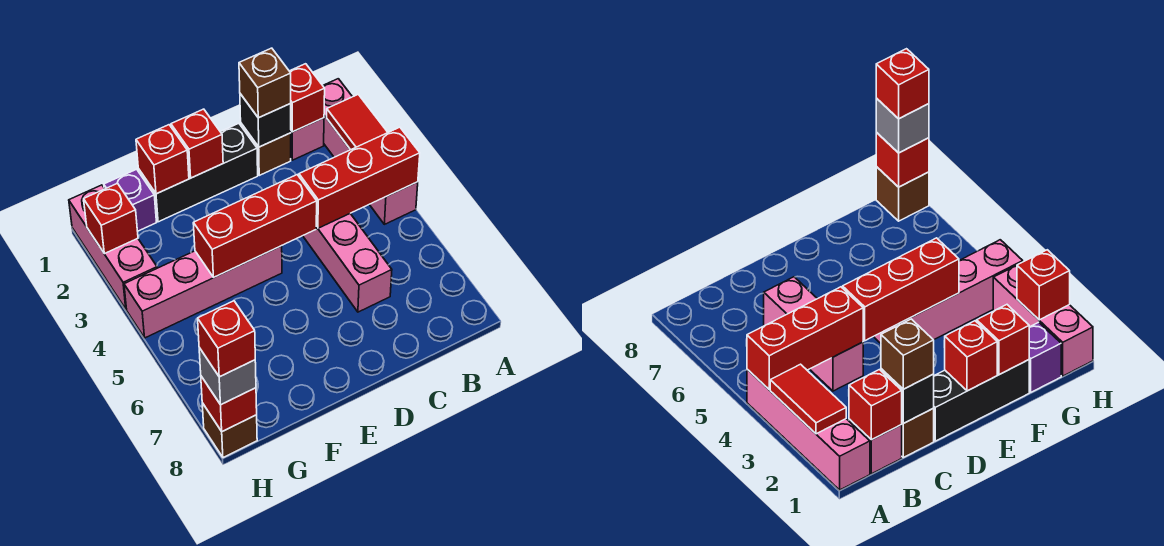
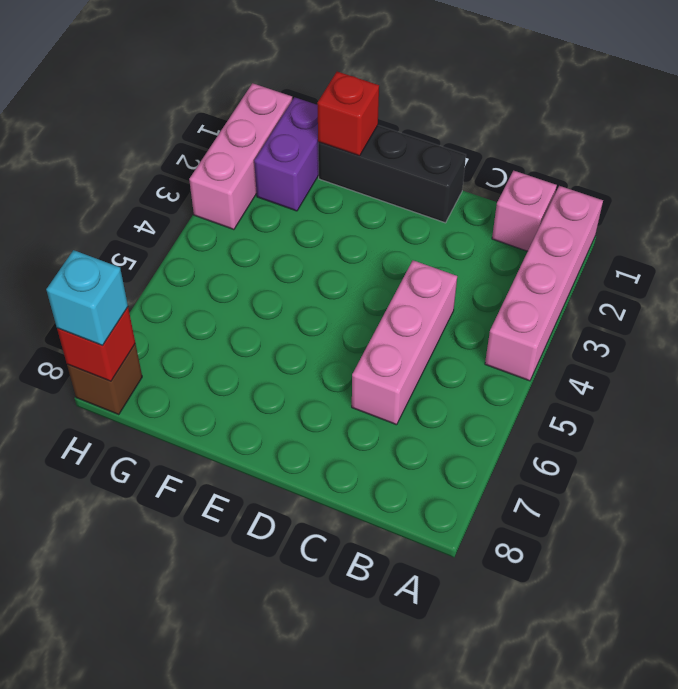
purple brick G1:G2 level 1 -> purple brick G1 level 1
cyan brick H8 level 3 -> grey brick H8 level 3
none -> brown brick C1 level 1
none -> pink brick E4:H4 level 1
none -> red tile A2:A3 level 2

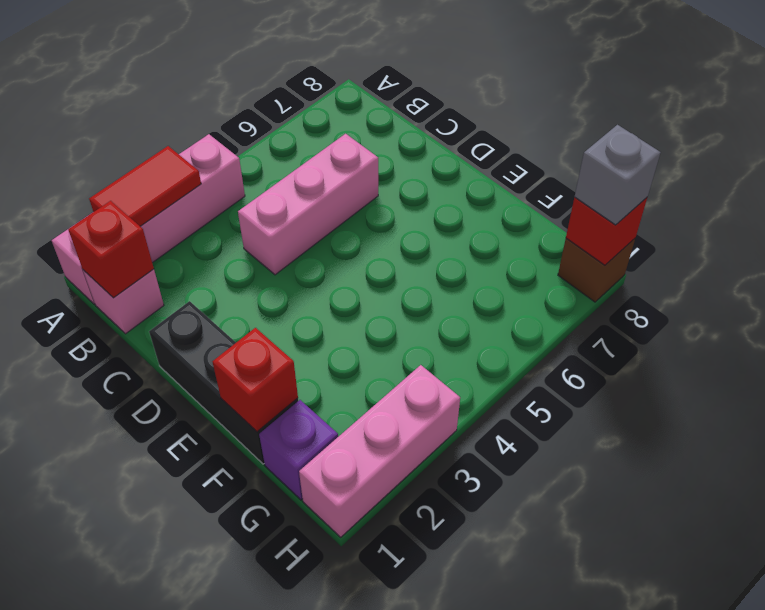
none -> brown brick C1 level 1
none -> pink brick E4:H4 level 1
none -> red brick A4:C4 level 2

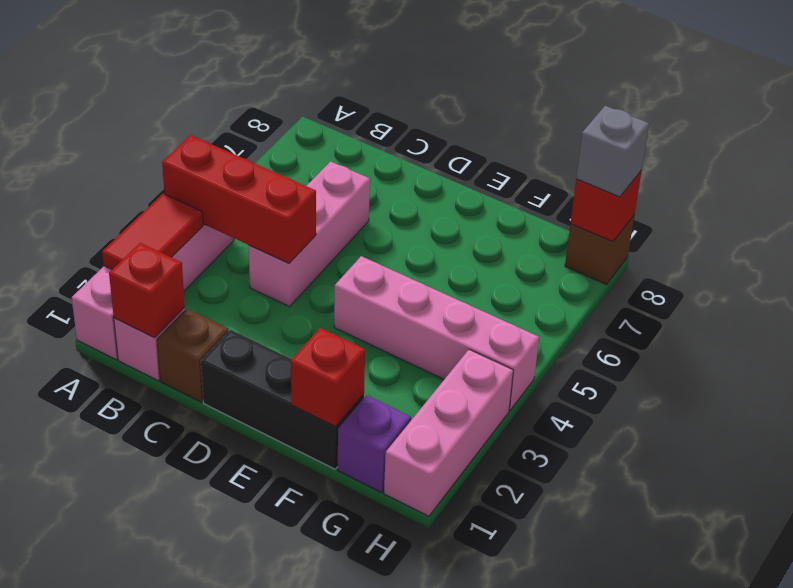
none -> black brick C1 level 2
none -> red brick D4:F4 level 2
none -> red brick E1 level 2

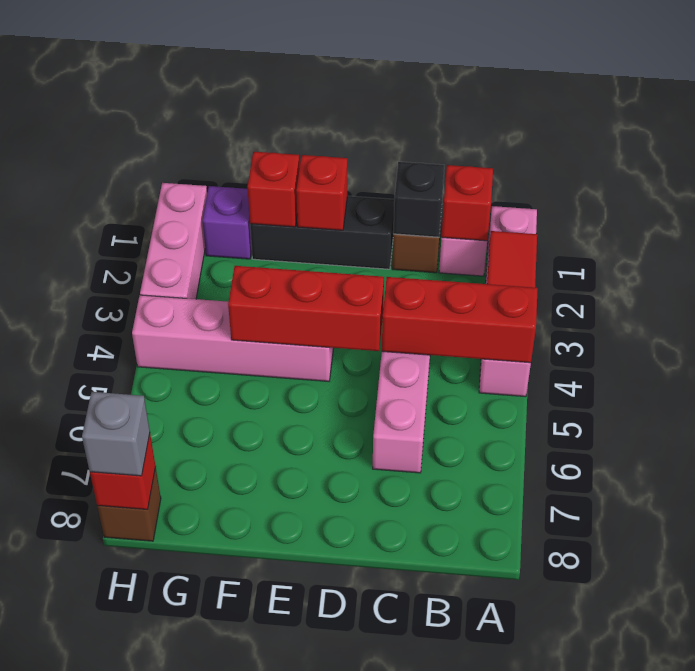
none -> red brick H2 level 2
none -> brown brick C1 level 3
none -> red brick H8 level 4

